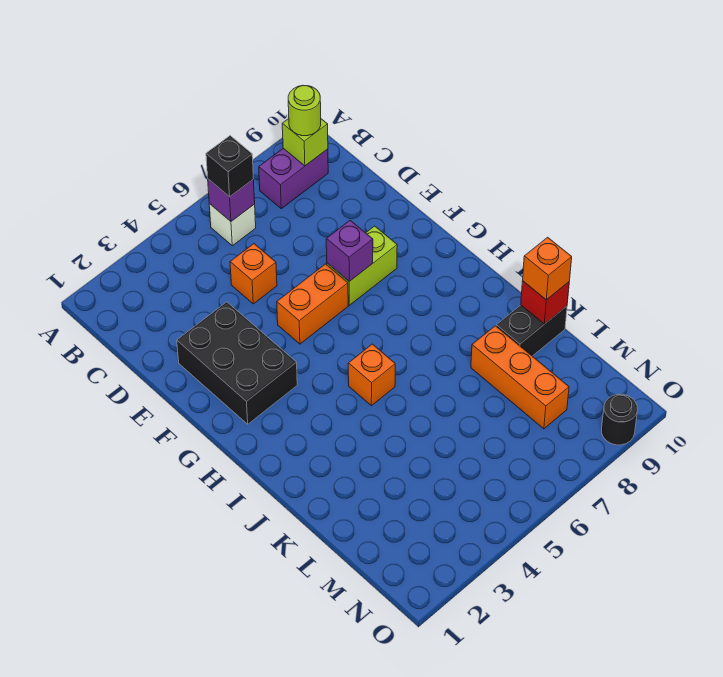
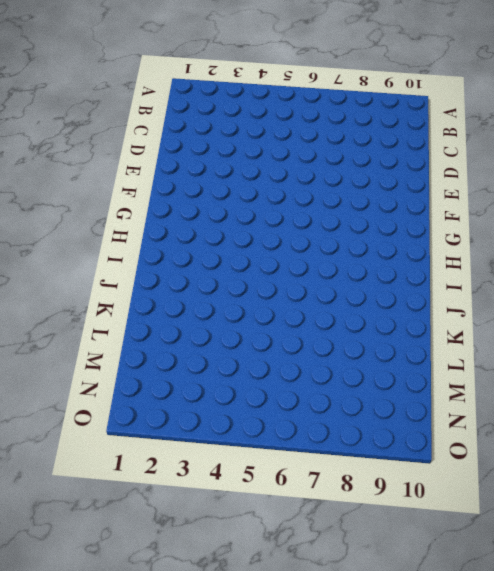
none -> white brick B6 level 1
none -> purple brick B8:B9 level 1
none -> orange brick D5 level 1

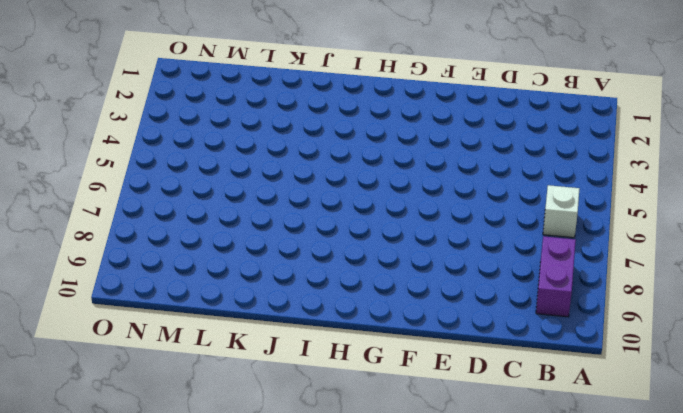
none -> orange brick D5 level 1
none -> black brick E2:G3 level 1
none -> orange brick F5:F6 level 1

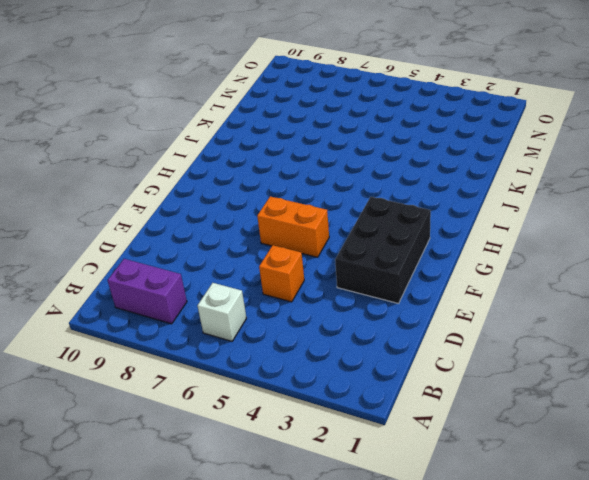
none -> lime brick F7:F8 level 1
none -> orange brick I5 level 1
none -> orange brick K8:M8 level 1

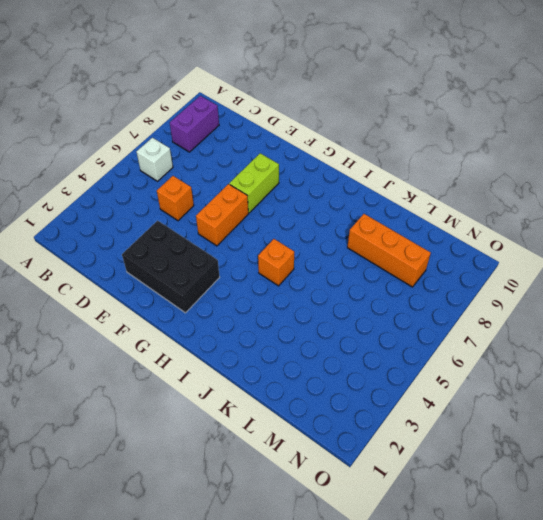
none -> black brick K9:K10 level 1
none -> black round brick O9 level 1
none -> purple brick B6 level 2

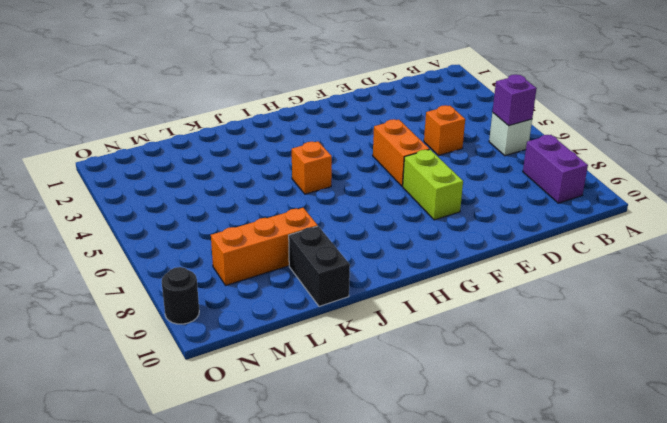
none -> black brick E2:G3 level 1
none -> lime brick B9 level 2
none -> purple brick F7 level 2

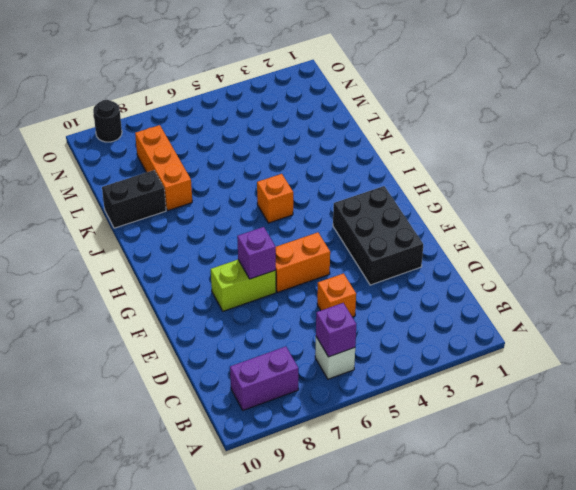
none -> lime brick B9 level 2
none -> red brick K10 level 2
none -> black brick B6 level 3

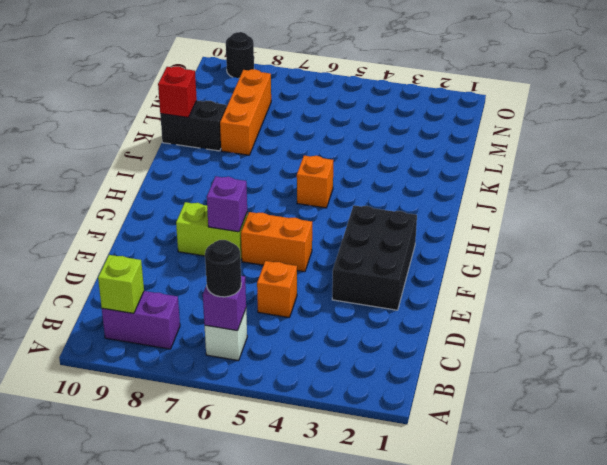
black round brick B6 level 3 -> black brick B6 level 3
none -> lime round brick B9 level 3
none -> orange brick K10 level 3

